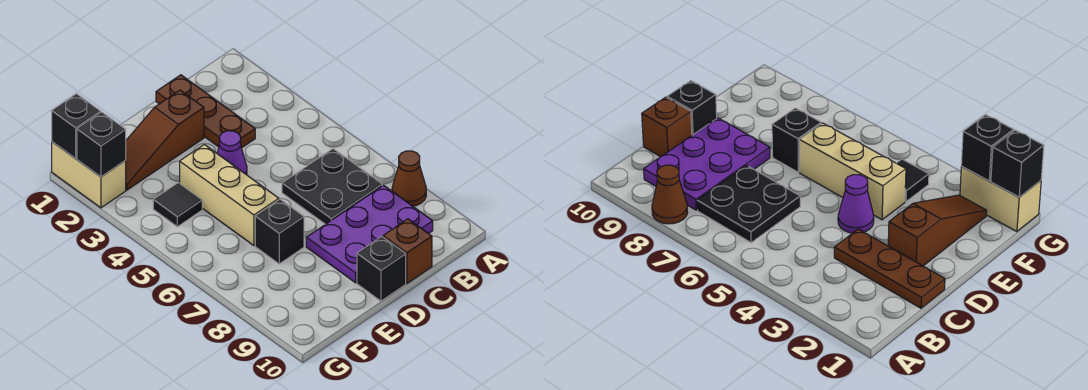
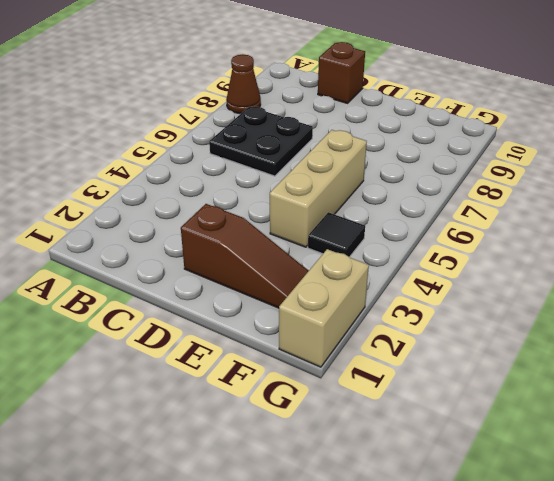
none -> purple plate B8:D9 level 1
none -> brown plate C1:C3 level 1
none -> purple cone D4 level 1

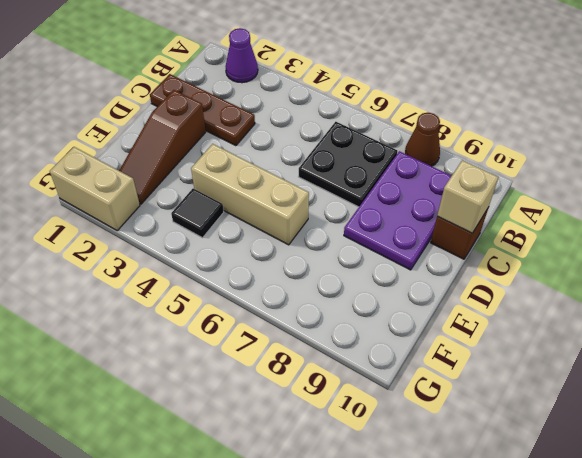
purple cone A2 level 1 -> purple cone D4 level 1
tan brick C10 level 2 -> none
none -> black brick D10 level 1
none -> black brick E7 level 1
none -> black brick G1 level 2

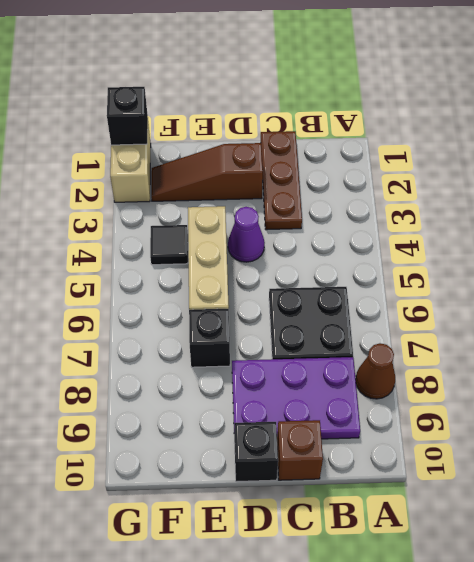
none -> black brick G2 level 2

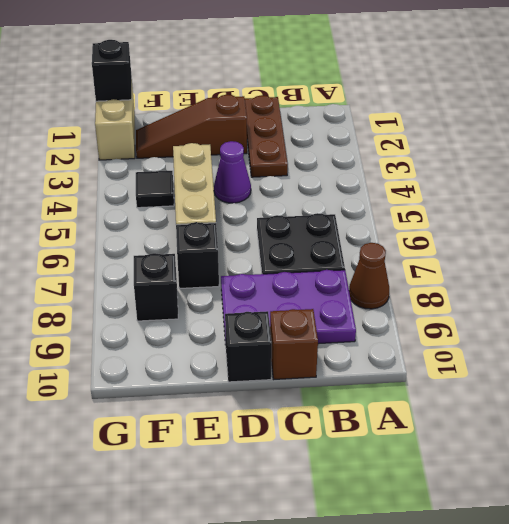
black brick F8 level 1 -> black brick G2 level 2

